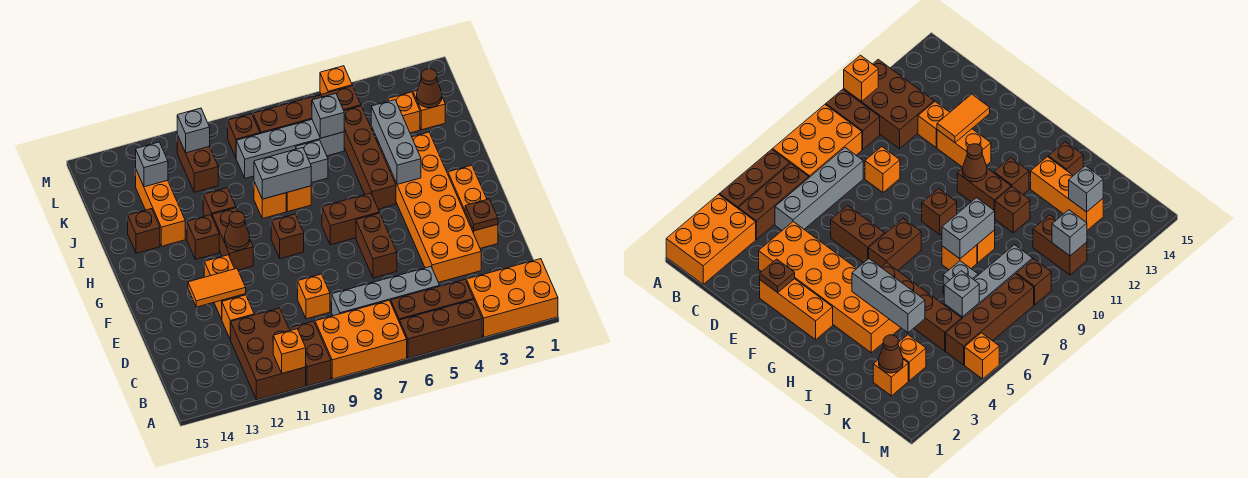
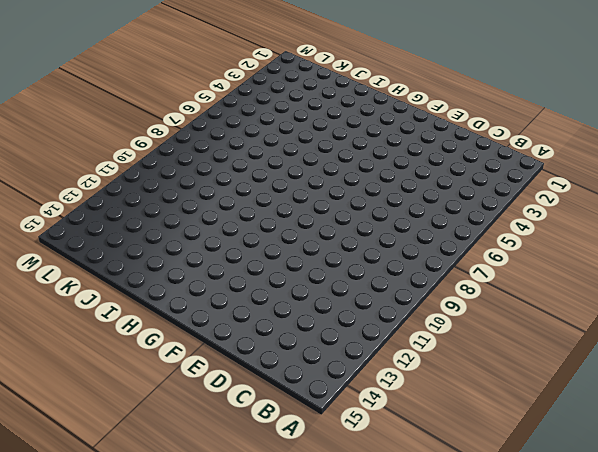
none -> orange brick A1:B3 level 1
none -> brown brick A4:A6 level 1
none -> orange brick A7:B9 level 1
none -> brown brick A10:B10 level 1

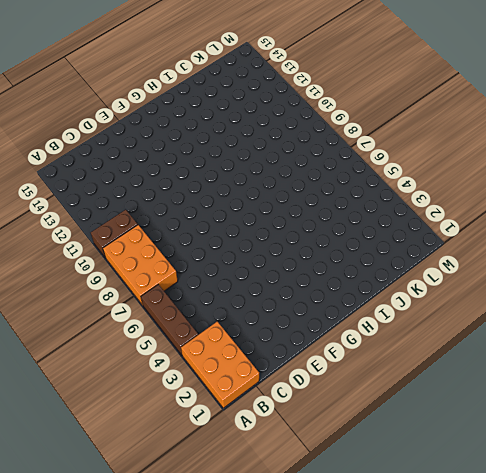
none -> brown brick A11:C12 level 1
none -> brown brick B4:B6 level 1
none -> grey brick C5:C8 level 1
none -> orange brick D3:I4 level 1

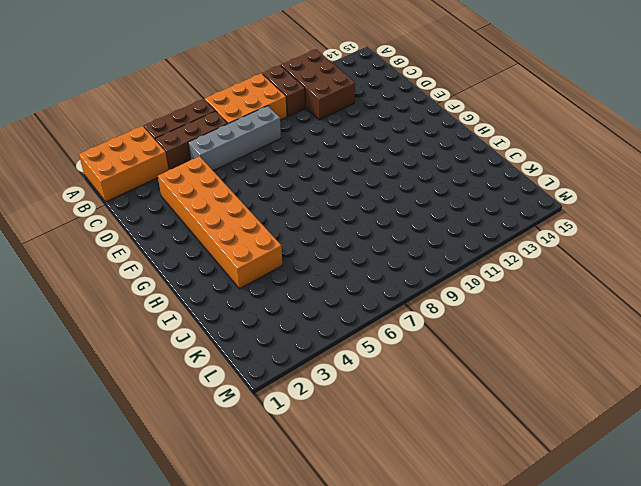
none -> orange brick D9 level 1
none -> orange brick D12 level 1
none -> orange brick E2:G2 level 1
none -> brown brick E6:F6 level 1

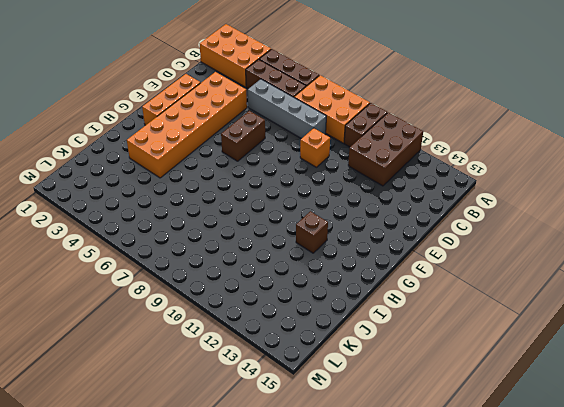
none -> orange brick D12 level 1
none -> orange brick E12:F12 level 1
none -> brown brick G6:G7 level 1
none -> brown brick G9 level 1

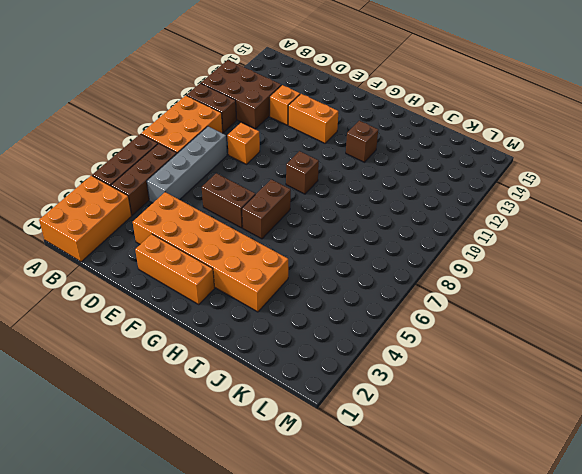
none -> brown brick G11:H11 level 1
none -> brown brick H5:K5 level 1
none -> orange brick I8 level 1
none -> orange brick I9 level 1

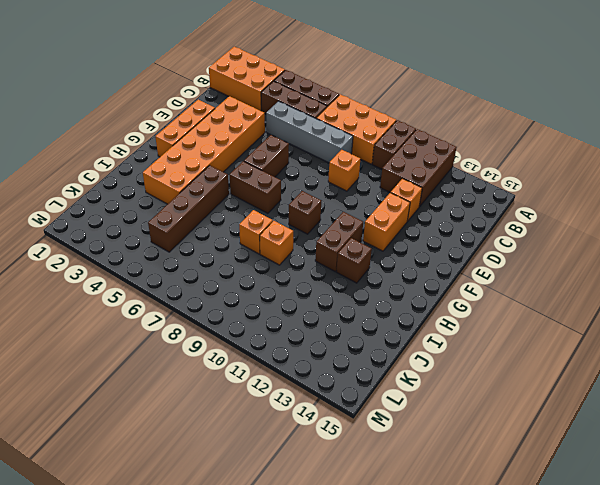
none -> brown brick I11 level 1
none -> orange brick I13:K13 level 1
none -> brown brick I14 level 1
none -> grey brick J7 level 1

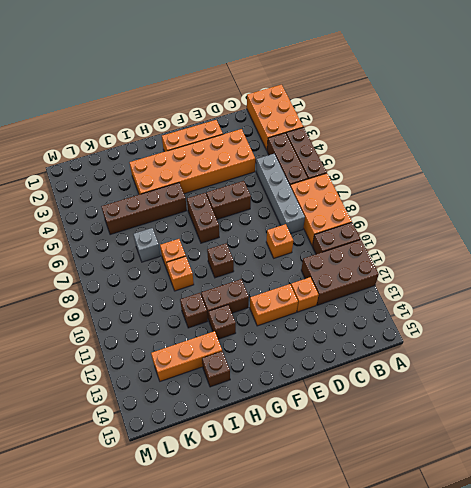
none -> orange brick K2 level 1
none -> orange brick K3 level 1
none -> grey brick K6:K9 level 1
none -> brown brick K11:L11 level 1

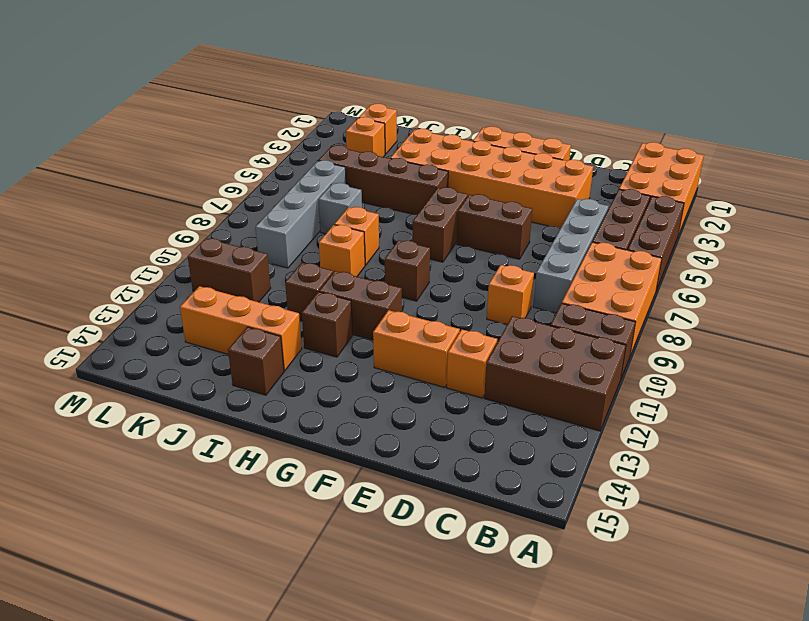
none -> brown brick L5:L8 level 1
none -> brown brick L9 level 1
none -> orange brick M5 level 1
none -> orange brick A11 level 2

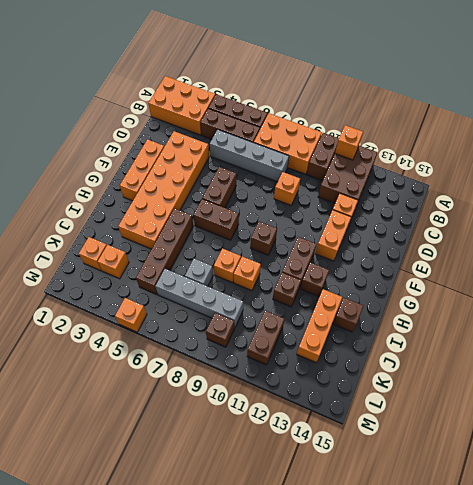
none -> brown brick L5:L8 level 1
none -> brown plate E2 level 2
none -> orange tile E12:E13 level 2
none -> brown cone G11 level 2

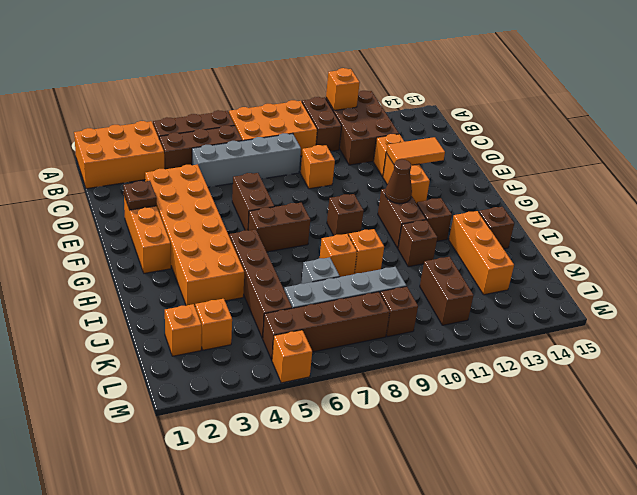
none -> grey brick H4:J4 level 2
none -> grey brick I8:I9 level 2
none -> brown cone K2 level 2
none -> grey brick K6 level 2

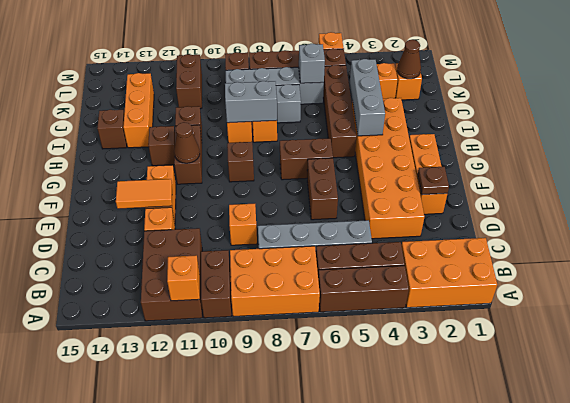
none -> grey brick K13 level 2
none -> grey brick L11 level 2

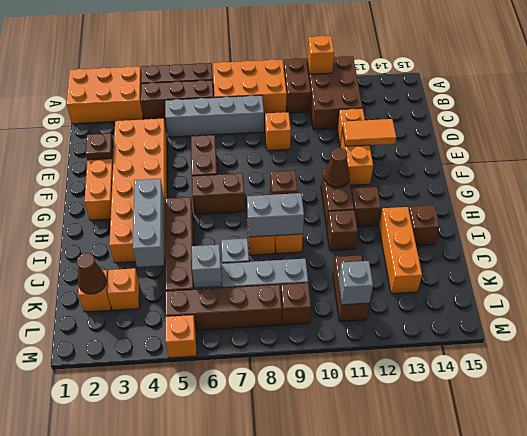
none -> grey brick K13 level 2

